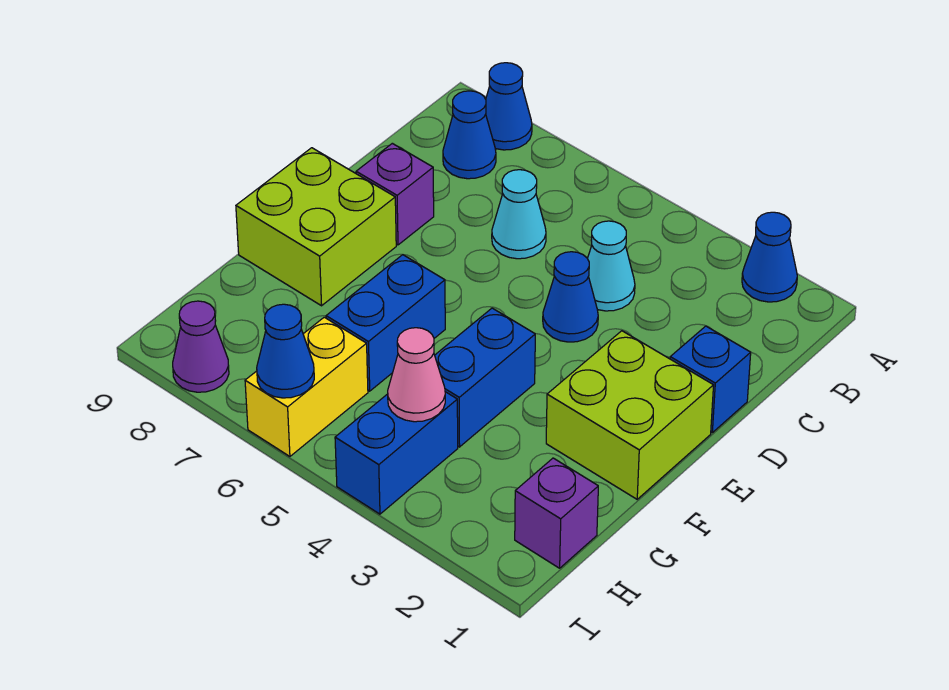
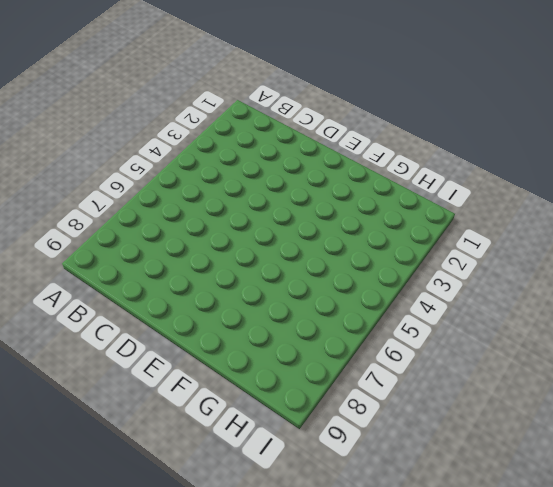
none -> blue cone A2 level 1
none -> blue cone A8 level 1
none -> blue cone B8 level 1

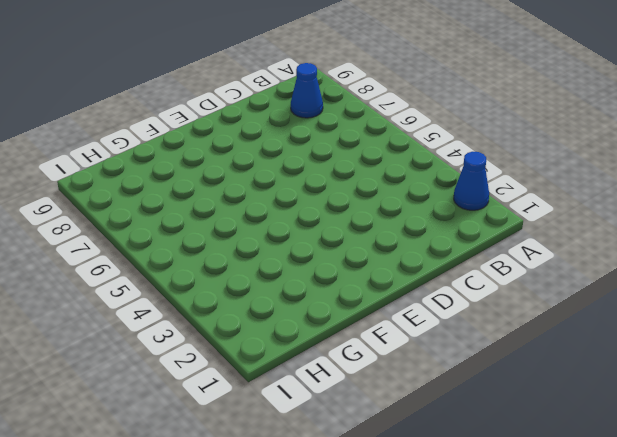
none -> blue cone A8 level 1
none -> cyan cone C4 level 1
none -> cyan cone C6 level 1

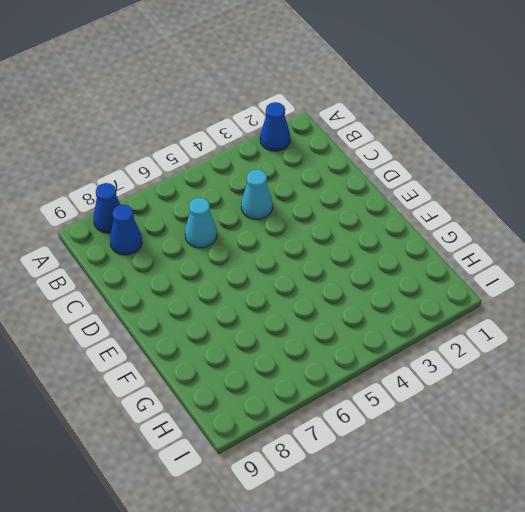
none -> blue brick D1 level 1
none -> blue cone D4 level 1
none -> purple brick D8 level 1

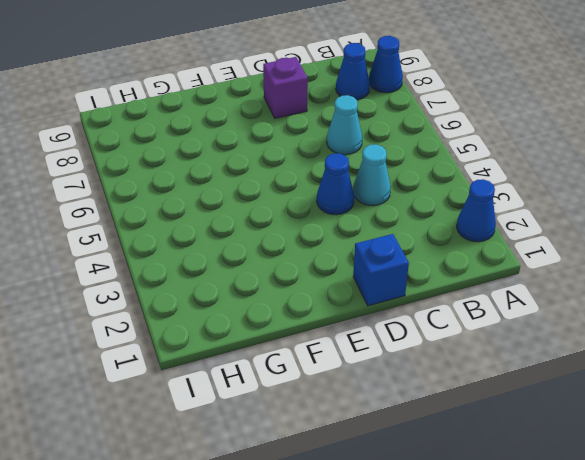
none -> lime brick E1:F2 level 1
none -> lime brick E8:F9 level 1
none -> blue brick F4:G4 level 1

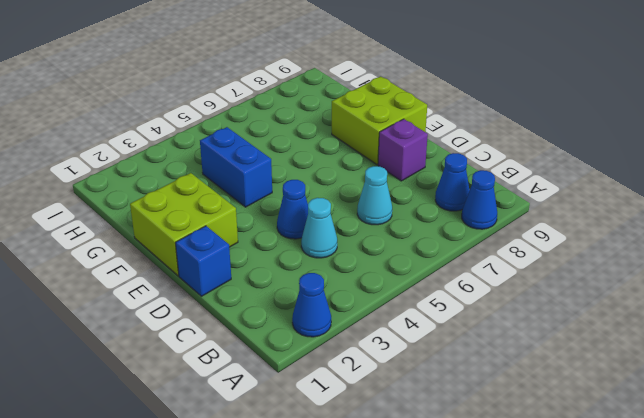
none -> blue brick F6:G6 level 1
none -> purple brick H1 level 1
none -> blue brick H4:I4 level 1

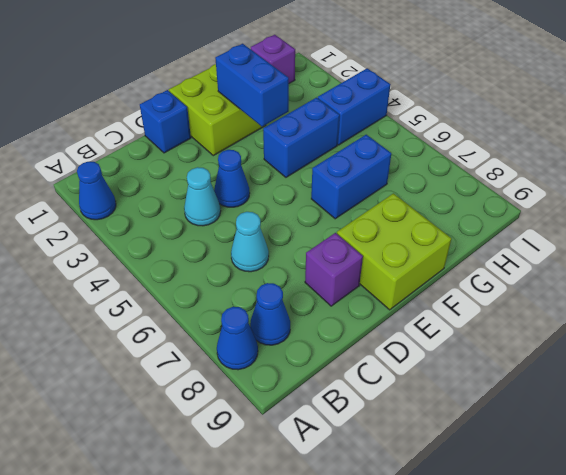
blue brick F2:F3 level 2 -> none
none -> yellow brick H6:I6 level 1
none -> purple cone I8 level 1
none -> pink cone H4 level 2

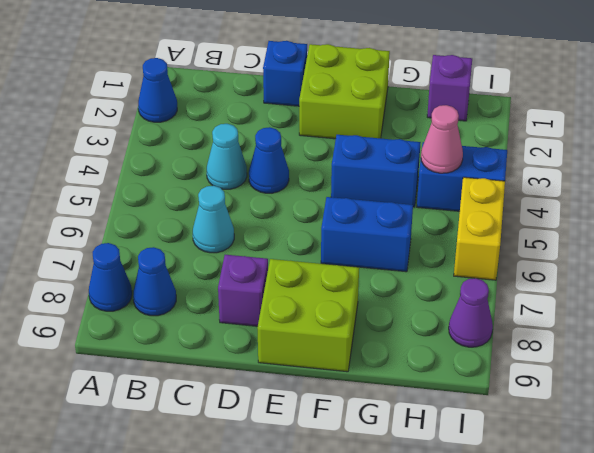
yellow brick I5:I6 level 1 -> yellow brick H6:I6 level 1
none -> blue cone I6 level 2

